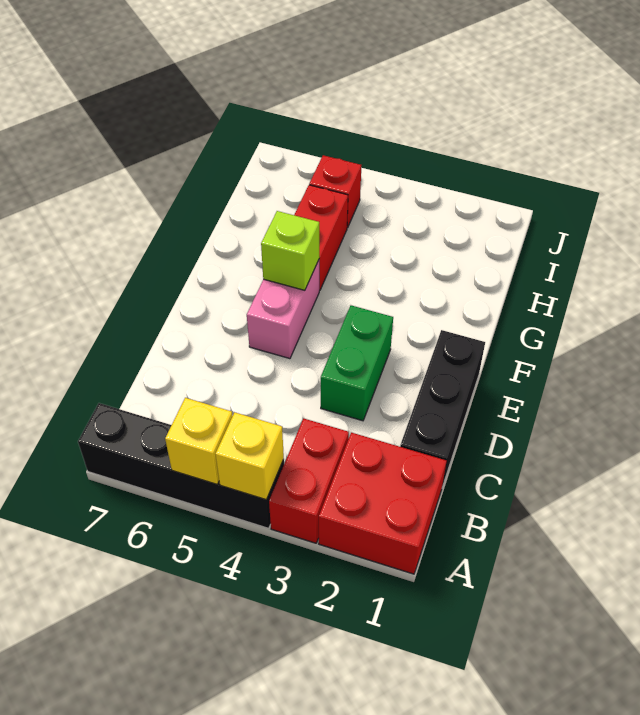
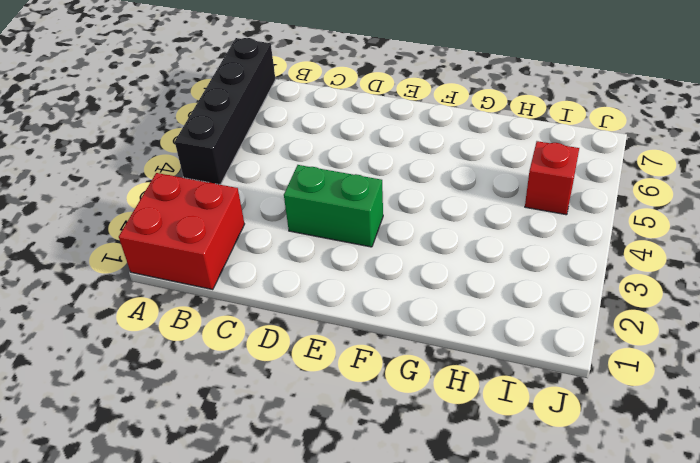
none -> red brick A3:B3 level 1
none -> black brick C1:E1 level 1

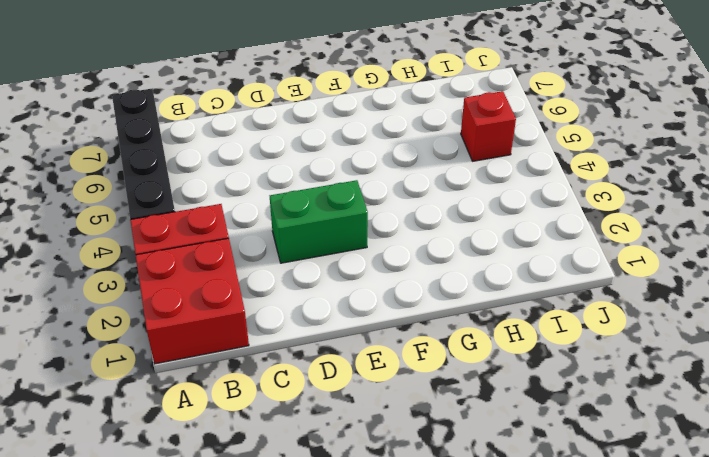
none -> black brick C1:E1 level 1
none -> pink brick E5:F5 level 1

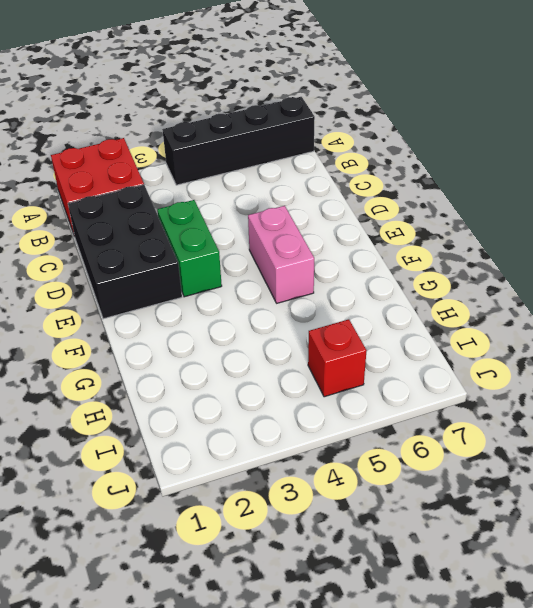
black brick C1:E2 level 1 -> black brick C1:E1 level 1
none -> red brick A3:B3 level 1
none -> red brick G5:H5 level 1

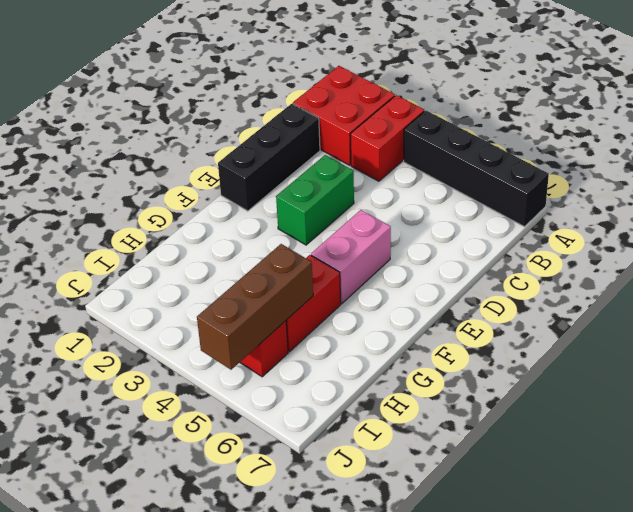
brown brick H5:J5 level 2 -> none
none -> yellow brick A4 level 2
none -> yellow brick A5 level 2

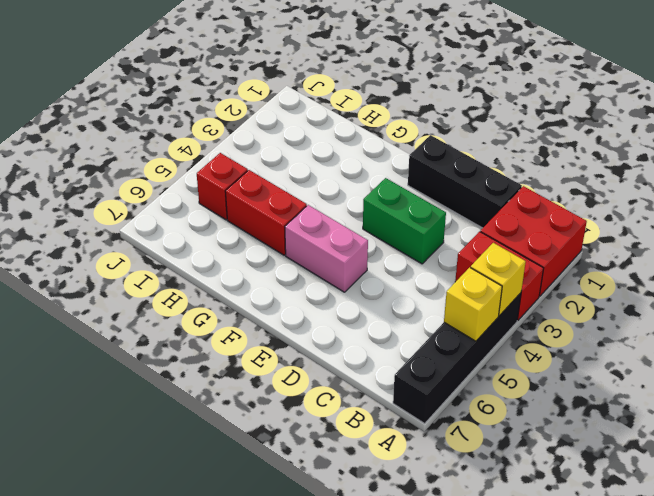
none -> lime brick F5 level 2

